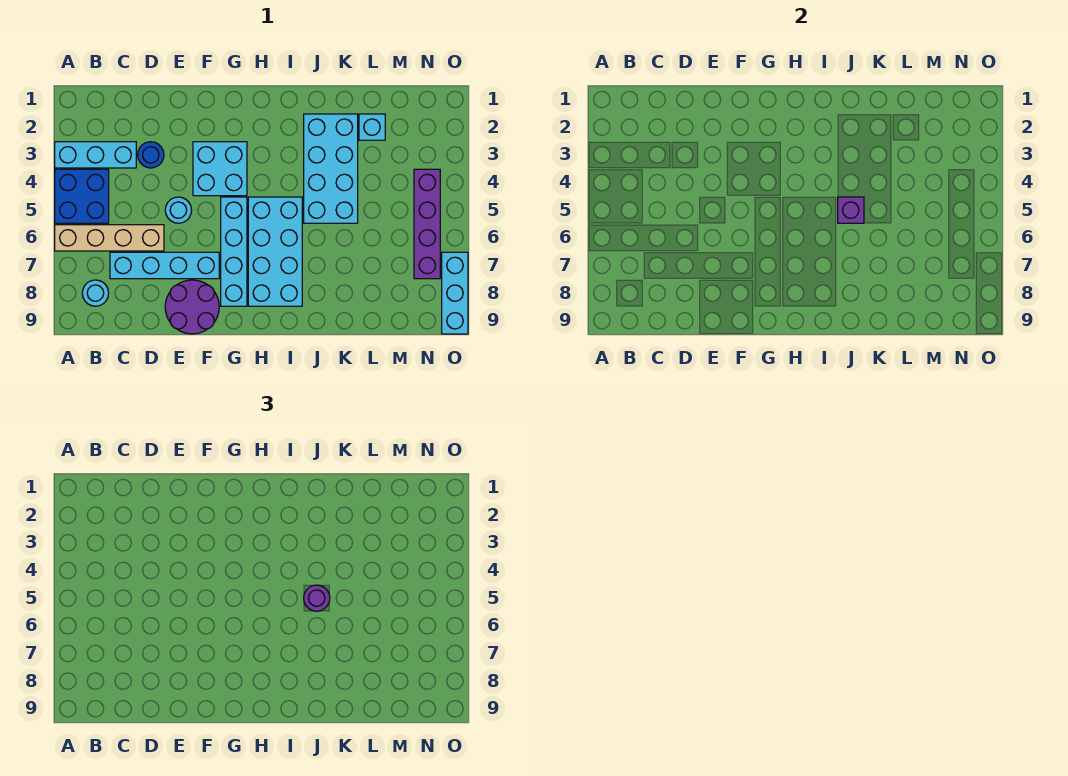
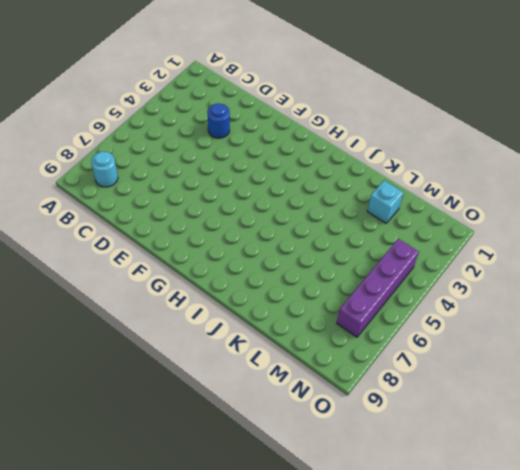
none -> cyan brick A3:C3 level 1
none -> blue brick A4:B5 level 1
none -> tan brick A6:D6 level 1

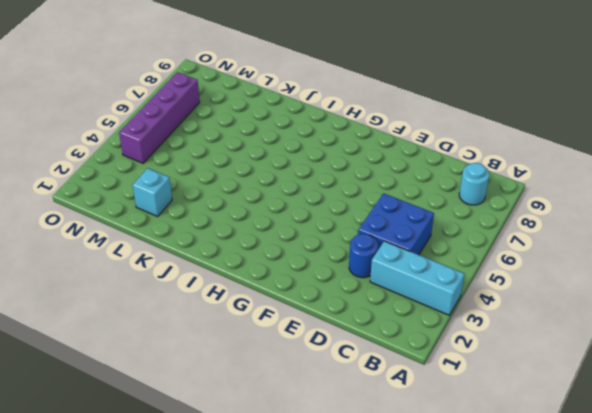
blue brick C4:D5 level 1 -> blue brick A4:B5 level 1
none -> tan brick A6:D6 level 1
none -> cyan brick C7:F7 level 1
none -> cyan round brick E5 level 1

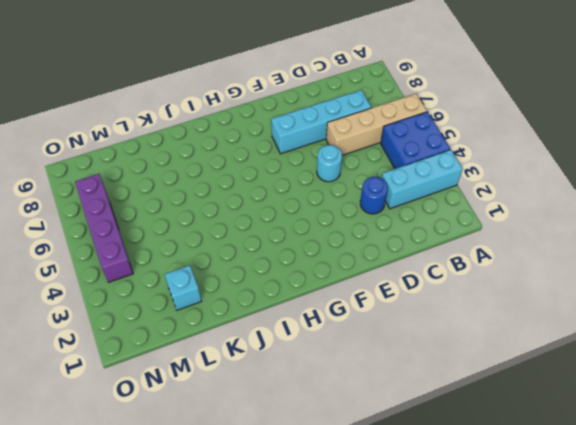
none -> cyan round brick B8 level 1
none -> purple round brick E8:F9 level 1
none -> cyan brick F3:G4 level 1

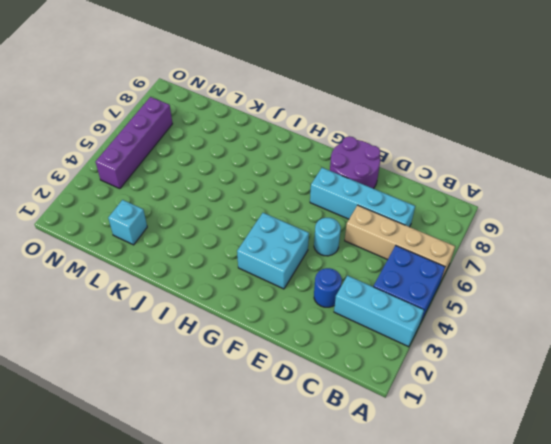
none -> cyan round brick B8 level 1
none -> cyan brick G5:G8 level 1
none -> cyan brick H5:I8 level 1

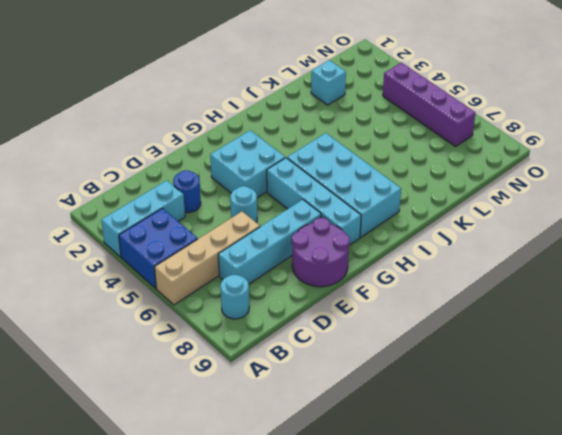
none -> cyan brick J2:K5 level 1
none -> cyan brick O7:O9 level 1
none -> purple brick J5 level 2

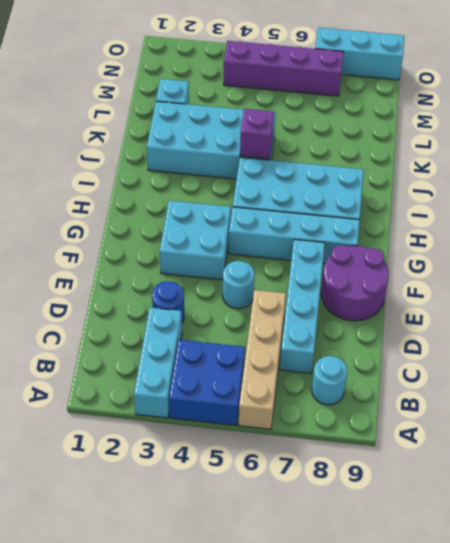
none -> purple round brick J5 level 3

